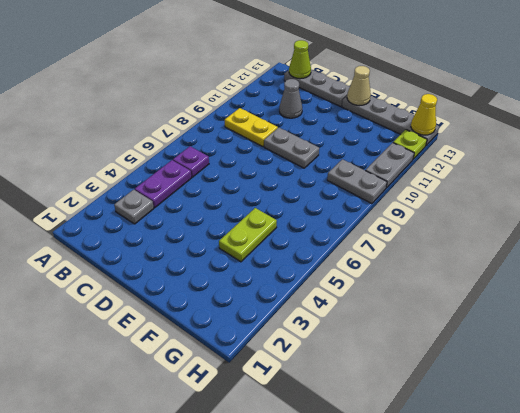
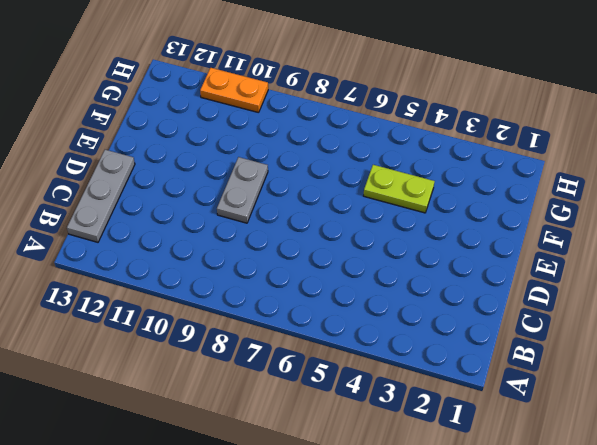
orange plate H10:H11 level 1 -> grey plate H10:H11 level 1
none -> grey plate B3 level 1
none -> purple plate B4:B5 level 1
none -> purple plate B6 level 1

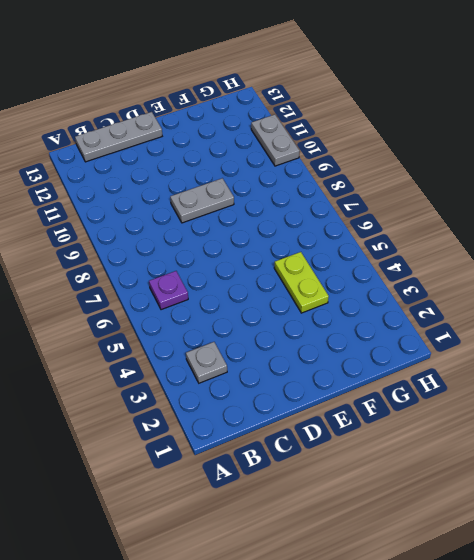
none -> purple plate B4:B5 level 1
none -> yellow plate B9:C9 level 1
none -> grey cone C11 level 1

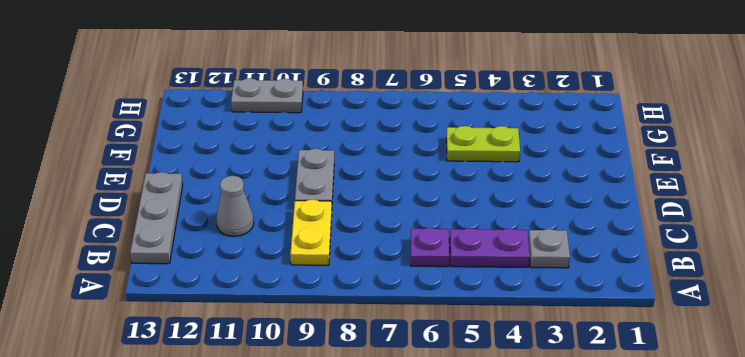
none -> grey plate E13:H13 level 1
none -> grey plate G9:H9 level 1
none -> lime plate H12 level 1

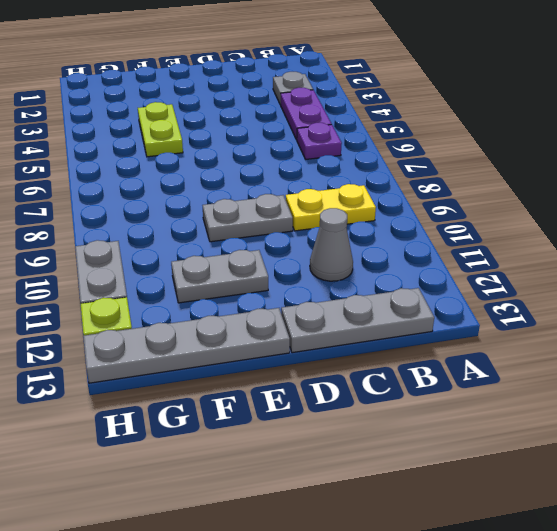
grey plate E11:F11 level 1 -> grey plate G9:H9 level 1
none -> lime cone B13 level 2
none -> tan cone E13 level 2
none -> yellow cone H13 level 2

